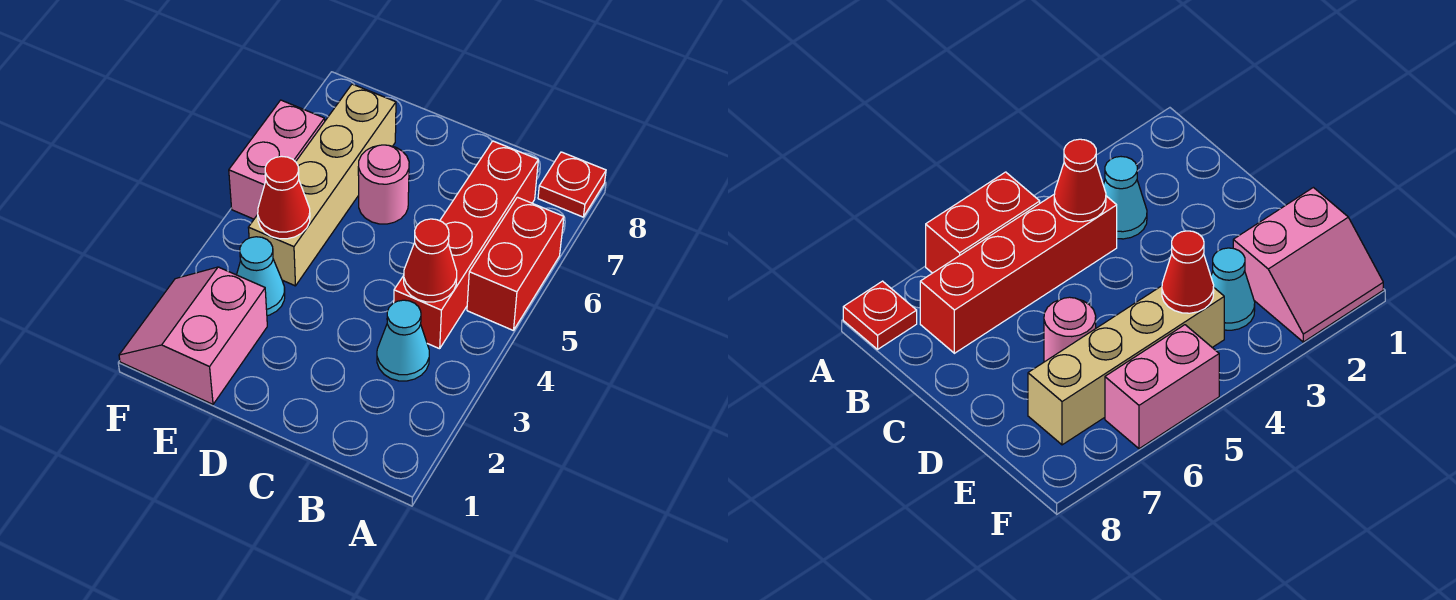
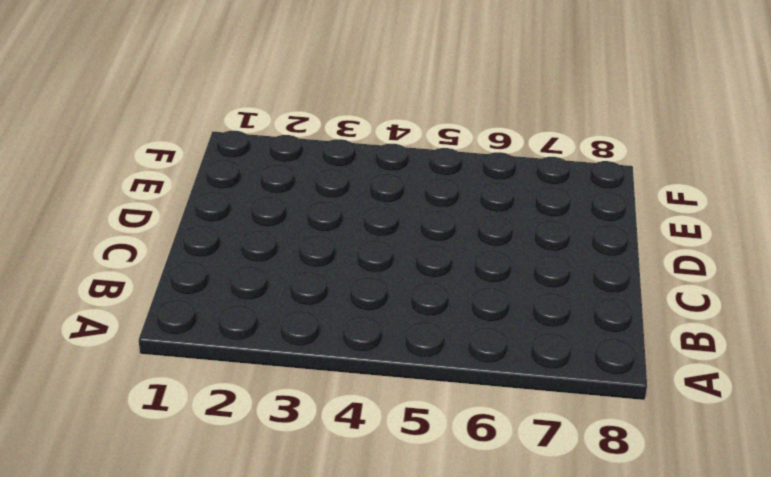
none -> red brick A5:A6 level 1
none -> red plate A8 level 1

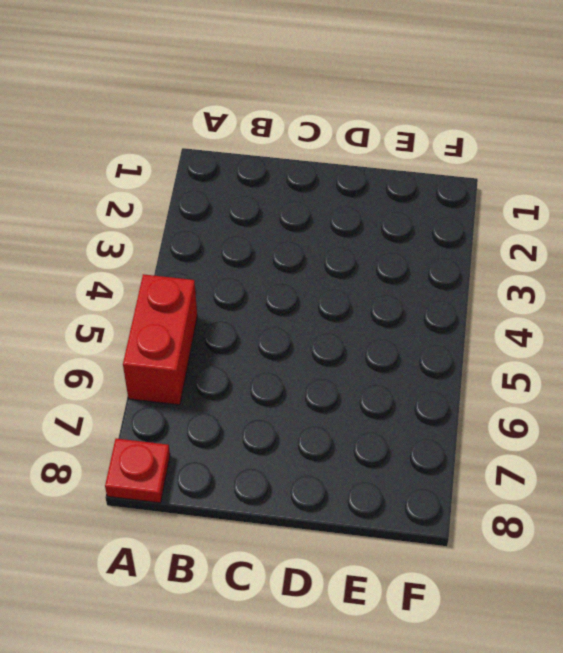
none -> cyan cone B3 level 1
none -> red brick B4:B7 level 1

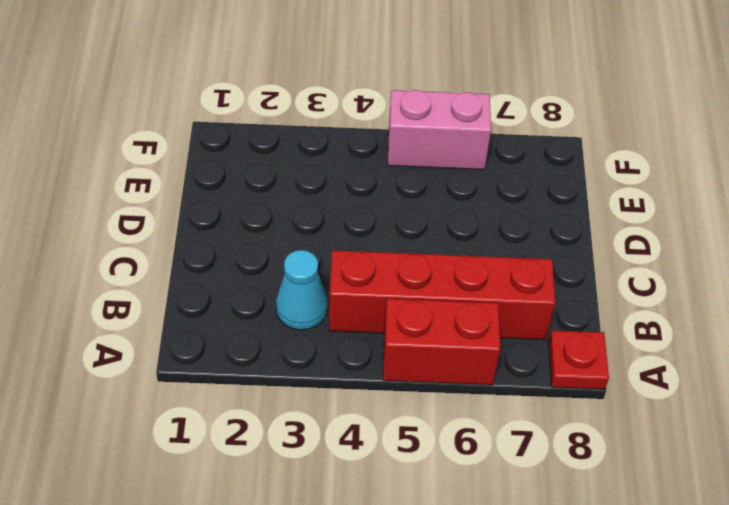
none -> pink round brick D6 level 1
none -> pink slope E1:F2 level 1 top E

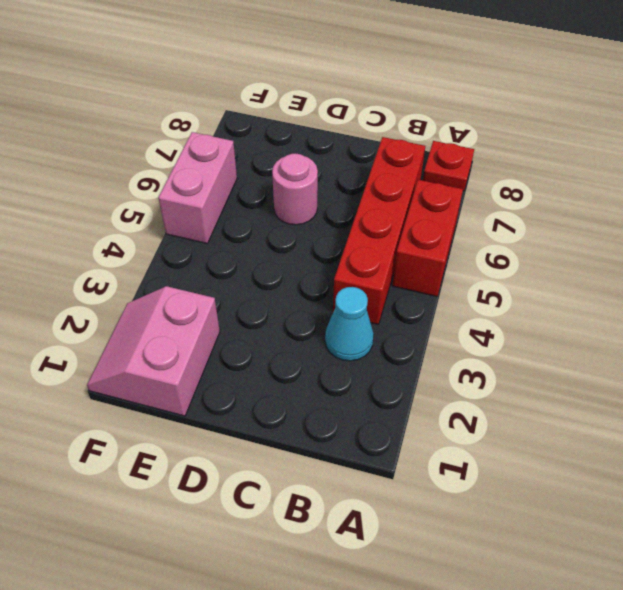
none -> cyan cone E3 level 1
none -> tan brick E4:E7 level 1

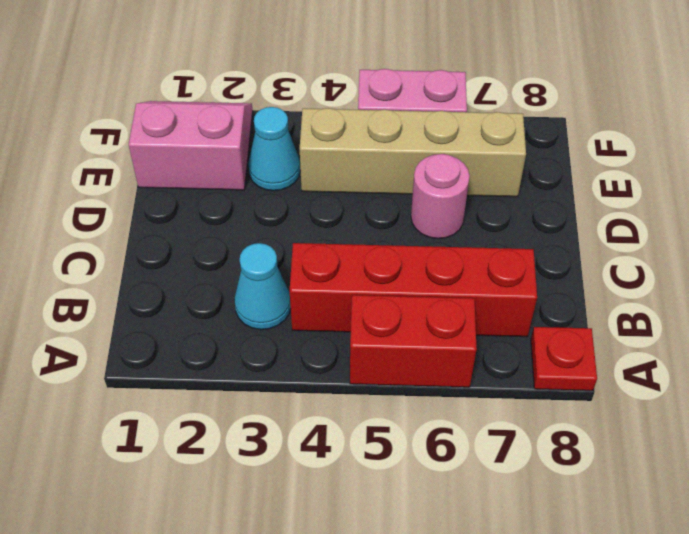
none -> red cone B4 level 2
none -> red cone E4 level 2

